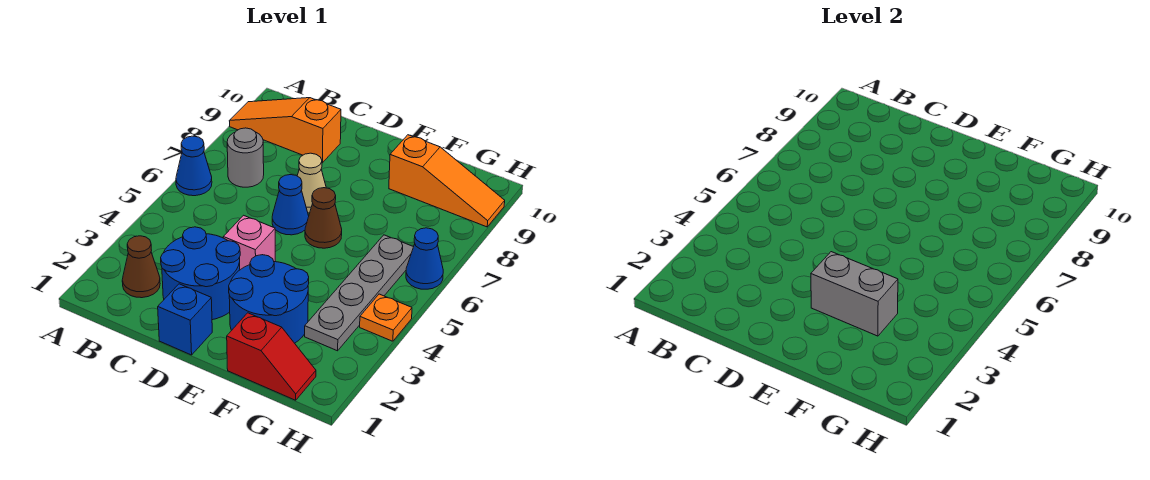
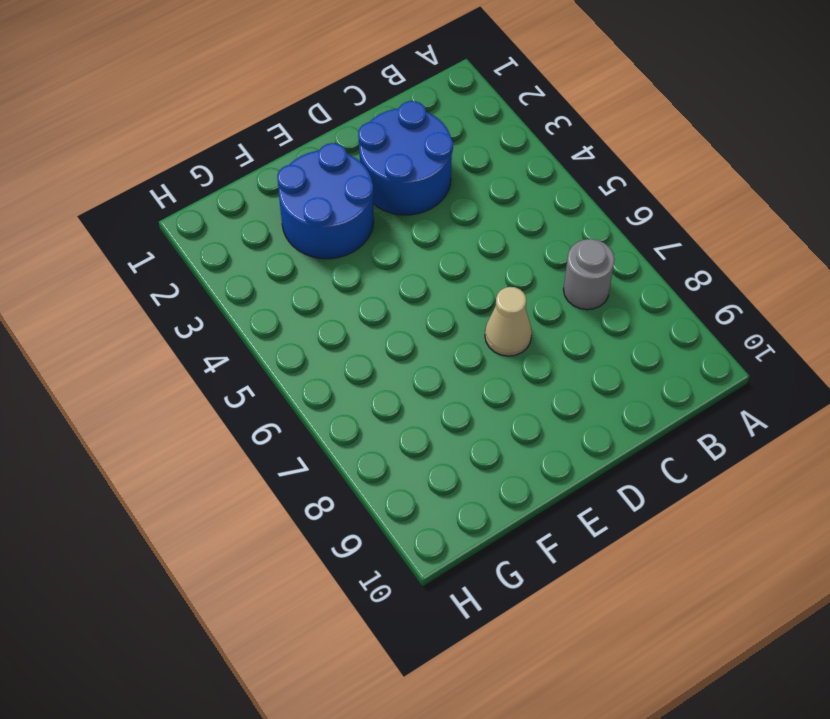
none -> blue cone A6 level 1
none -> orange slope A9:C9 level 1 top C
none -> brown cone B2 level 1

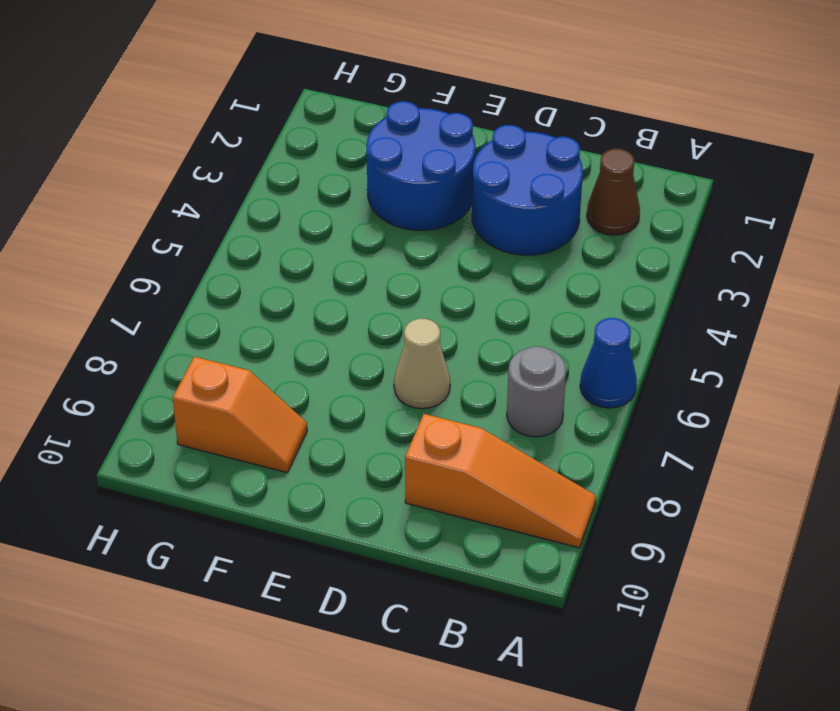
orange slope F9:G9 level 1 top G -> orange slope F9:H9 level 1 top F
none -> blue brick D1 level 1
none -> pink brick D4 level 1
none -> blue cone D6 level 1

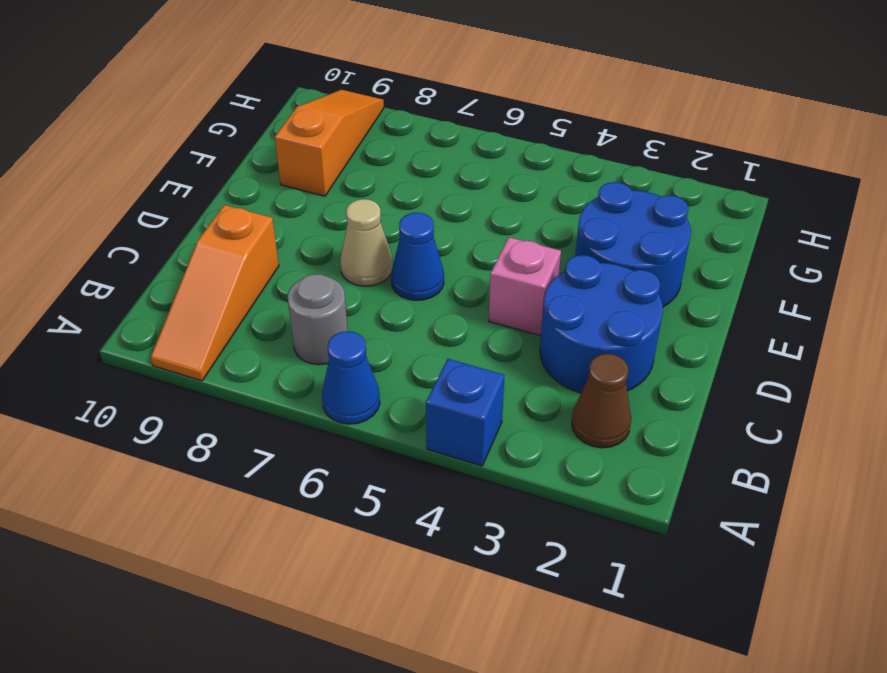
blue brick A4 level 1 -> blue brick D1 level 1
none -> brown cone E6 level 1
none -> red slope F1:G1 level 1 top F
none -> grey plate G3:G6 level 1

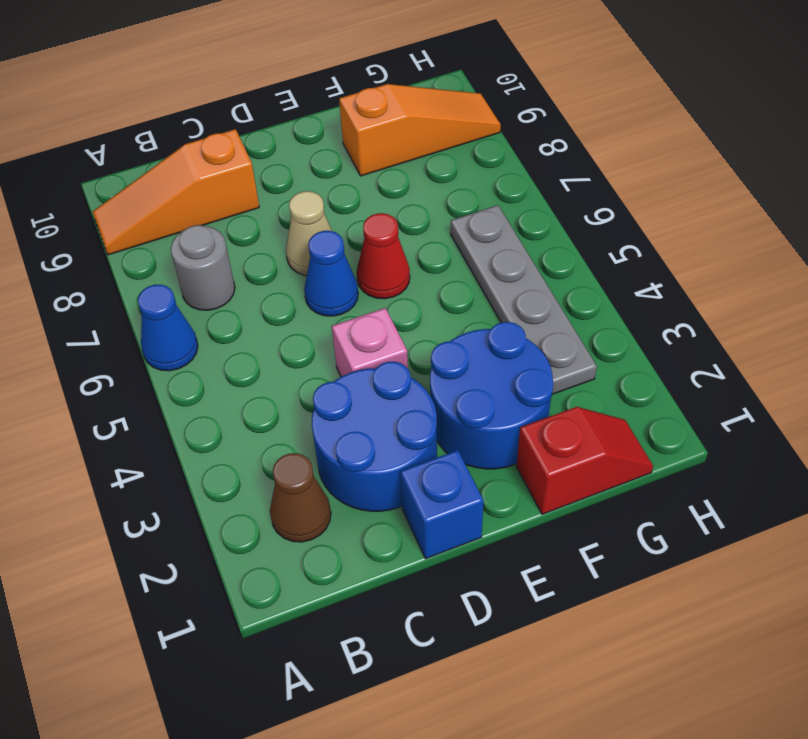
red cone E6 level 1 -> brown cone E6 level 1
none -> orange plate H4 level 1
none -> blue cone H6 level 1
none -> grey brick E3:F3 level 2

